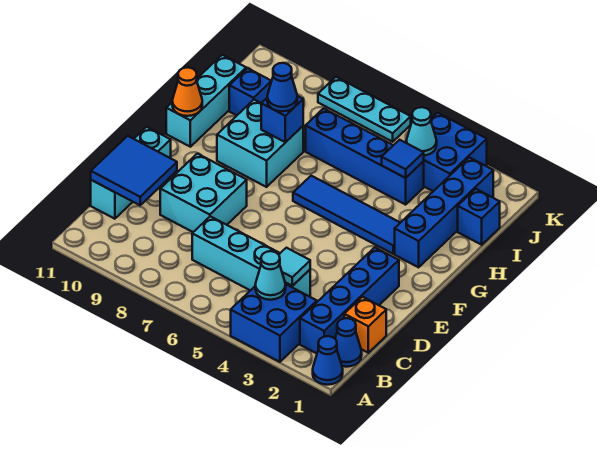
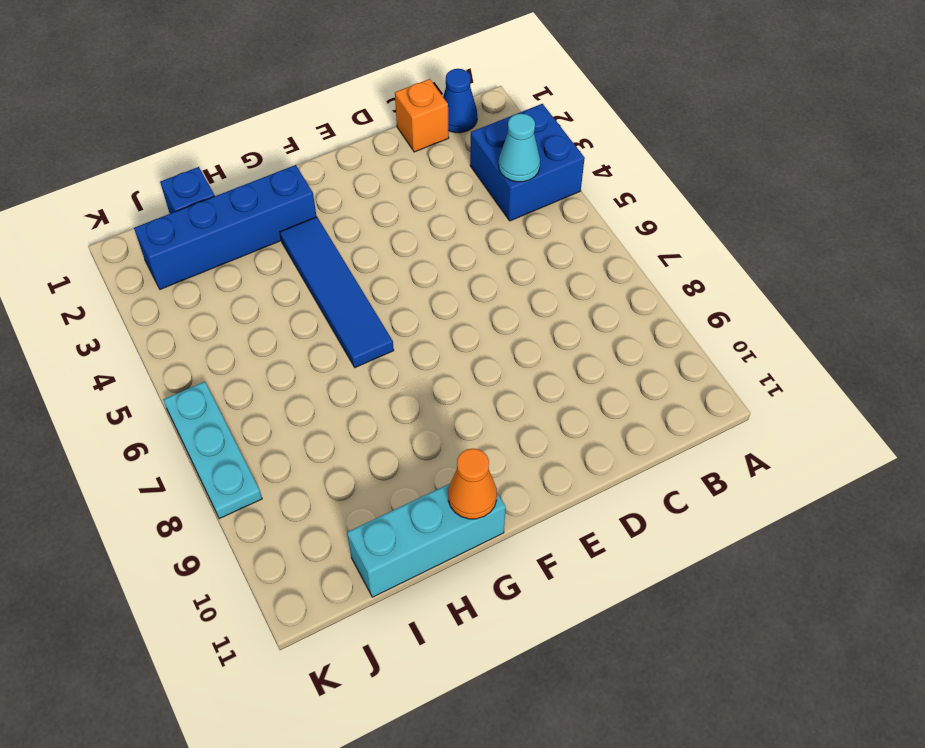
none -> blue cone A1 level 1
none -> blue brick B2:E2 level 1
none -> cyan brick C4:C7 level 1

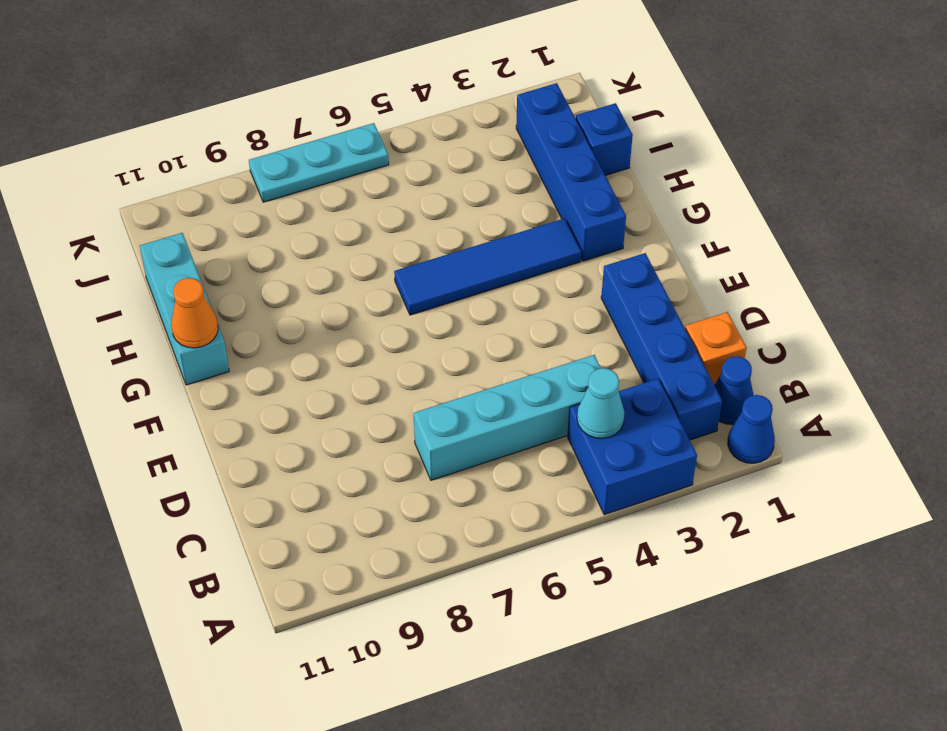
none -> cyan brick C11:E11 level 1
none -> cyan brick D8:E9 level 1
none -> cyan brick G8:H9 level 1

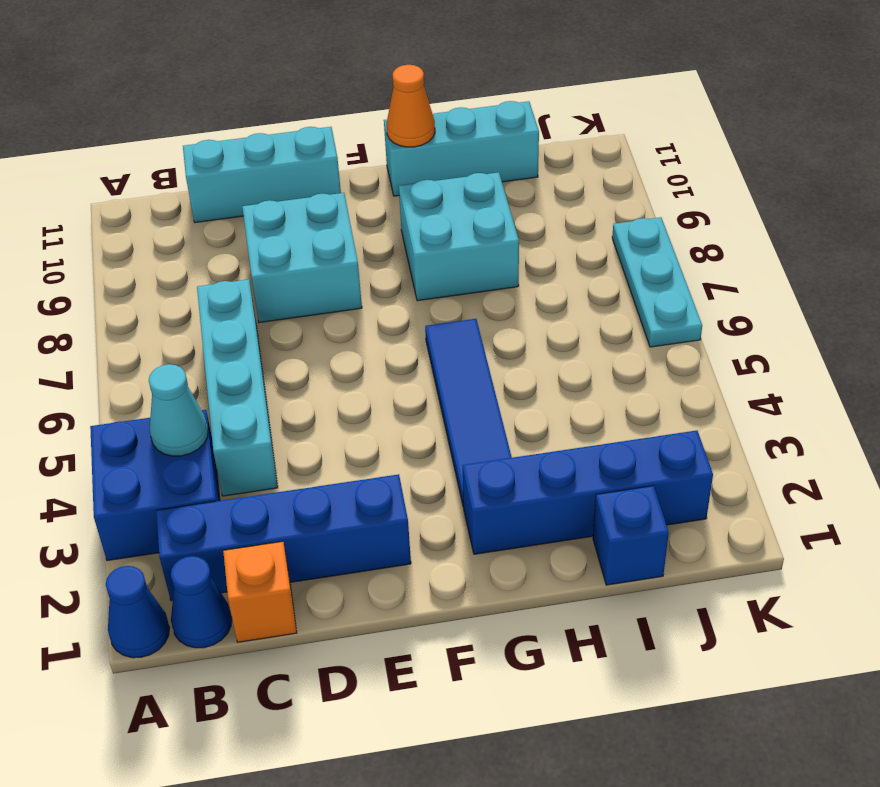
none -> blue brick I4:I7 level 1
none -> blue brick I10 level 1
none -> blue brick J3:K4 level 1

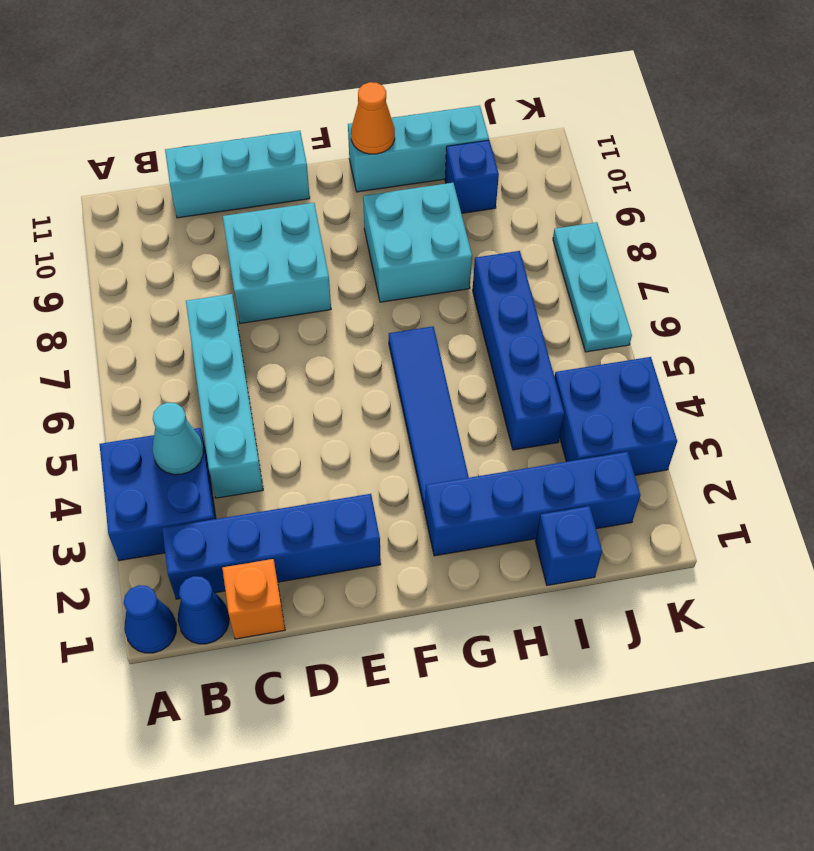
none -> cyan tile C4 level 2
none -> blue tile C10:D11 level 2
none -> blue brick H8 level 2

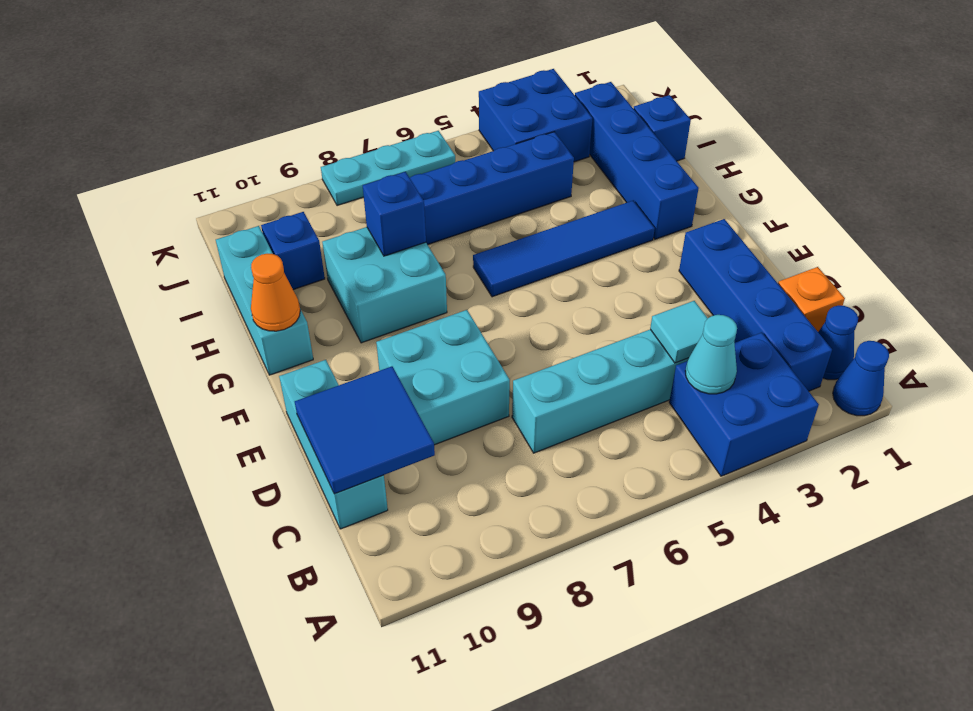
none -> blue tile I4 level 2
none -> cyan cone J4 level 2
none -> blue cone H8 level 3

